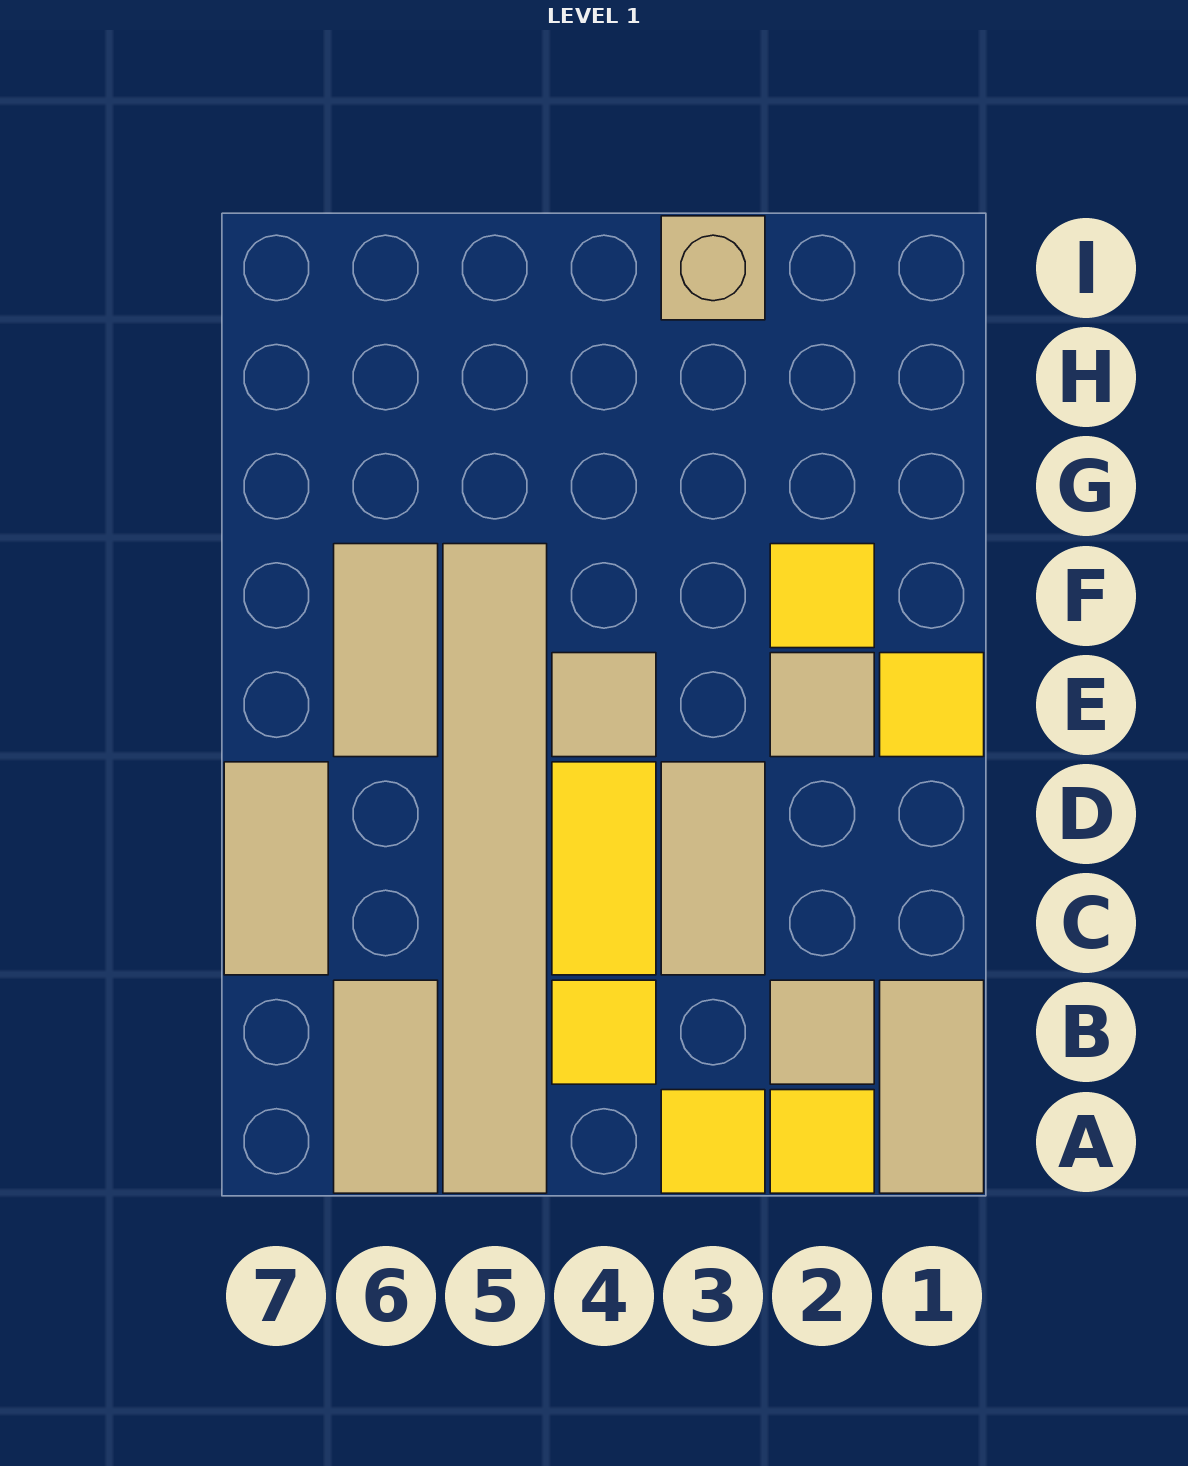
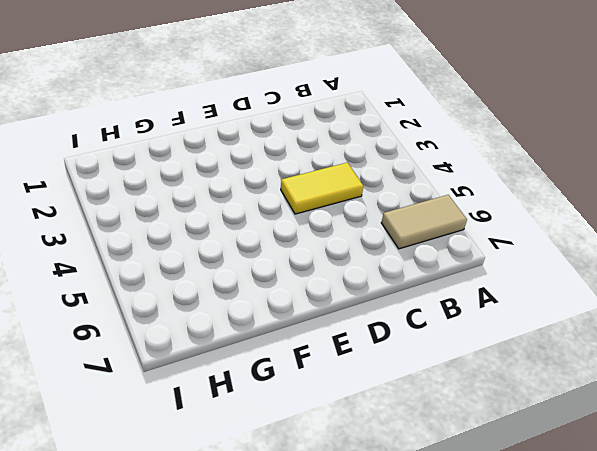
none -> tan tile A1:B1 level 1
none -> yellow tile A2 level 1
none -> yellow tile A3 level 1

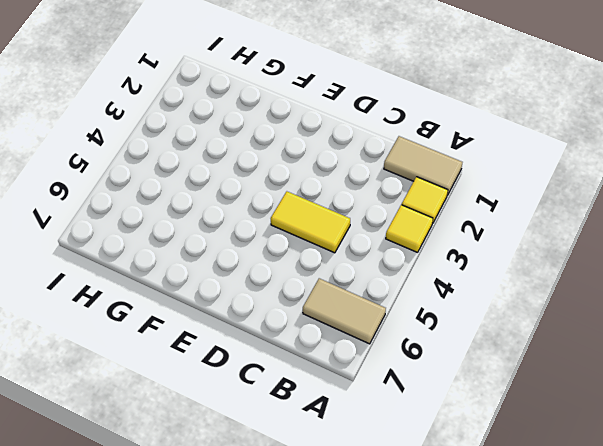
none -> tan tile A5:F5 level 1
none -> tan tile B2 level 1
none -> yellow tile B4 level 1

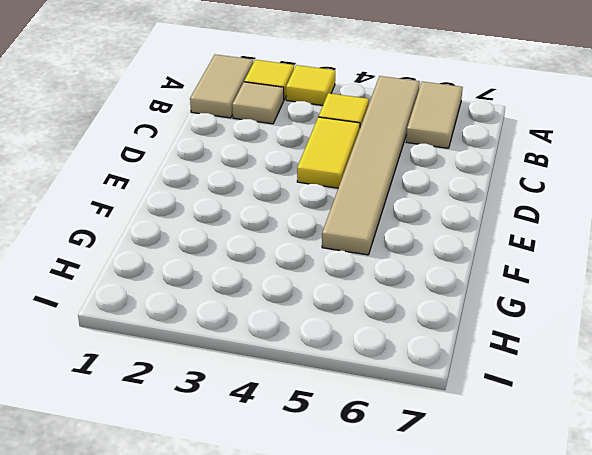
none -> tan tile C3:D3 level 1
none -> tan tile C7:D7 level 1
none -> yellow tile E1 level 1

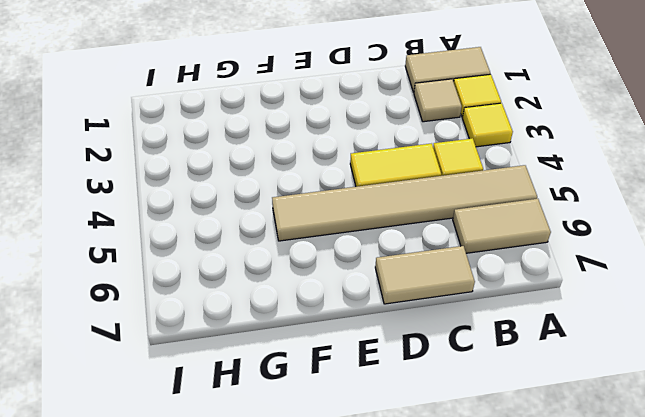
none -> tan tile C3:D3 level 1
none -> yellow tile E1 level 1
none -> tan tile E2 level 1

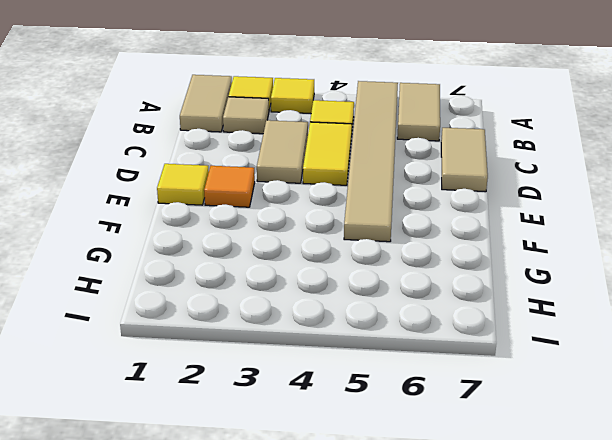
orange tile E2 level 1 -> tan tile E2 level 1
none -> tan tile E4 level 1
none -> tan tile E6:F6 level 1
none -> yellow tile F2 level 1

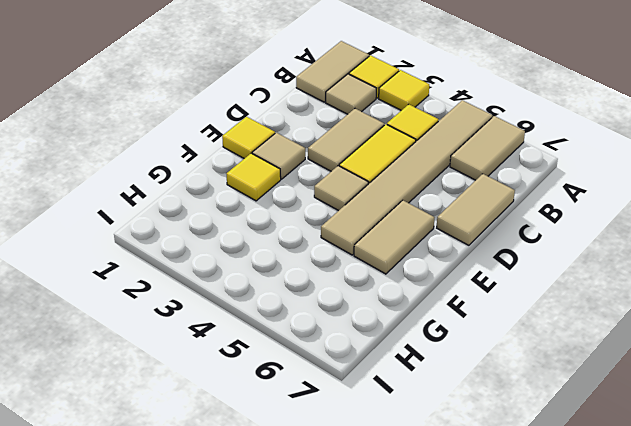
none -> tan brick I3 level 1

